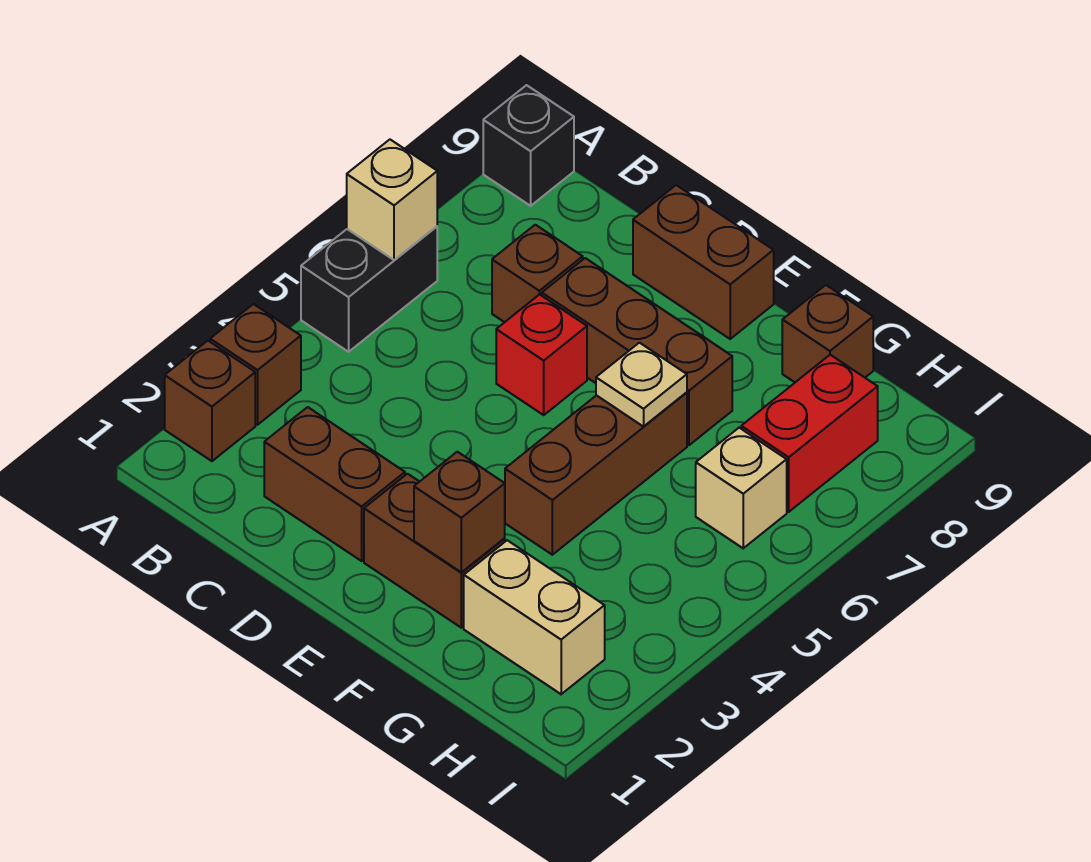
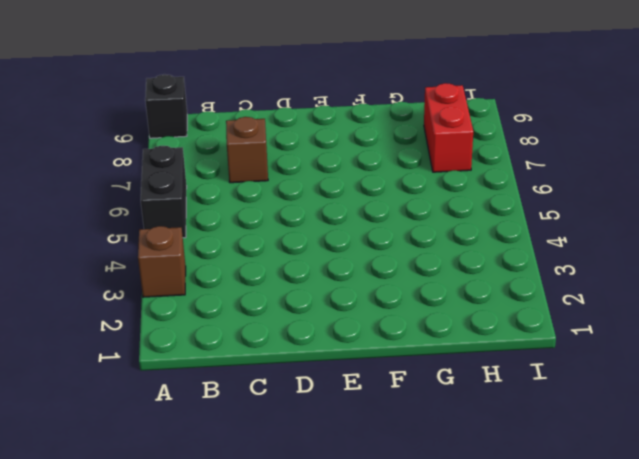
none -> brown brick A2 level 1
none -> brown brick C2:D2 level 1
none -> red brick D6 level 1

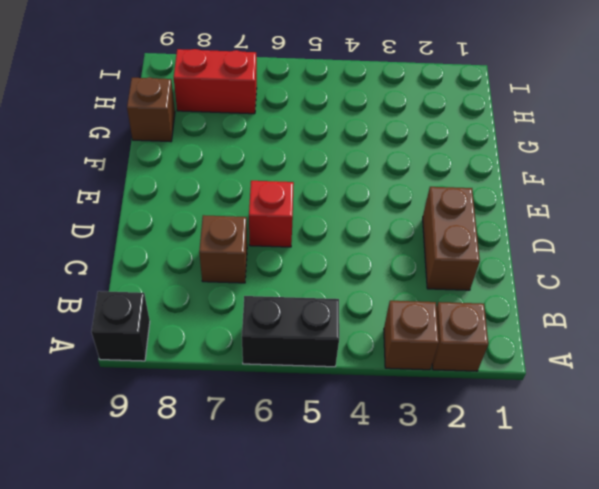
none -> brown brick D7:F7 level 1
none -> brown brick D9:E9 level 1
none -> brown brick E2:F2 level 1

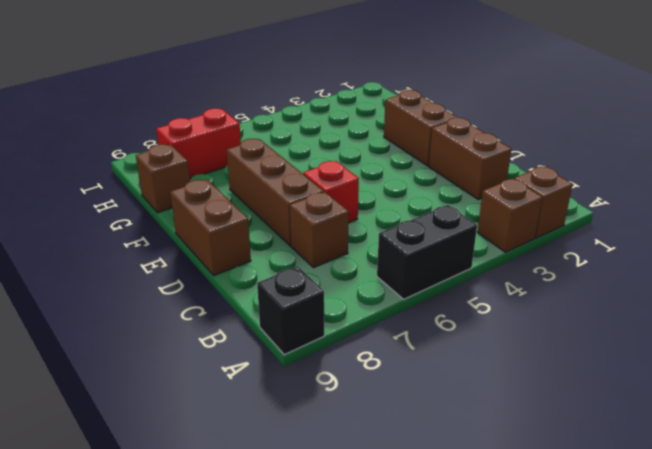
none -> brown brick F4:F6 level 1
none -> tan brick G2:H2 level 1
none -> tan brick H6 level 1

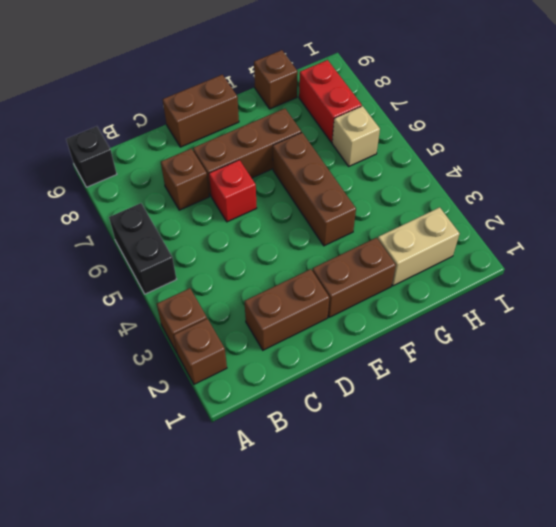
none -> tan brick A6 level 2
none -> brown brick F2 level 2
none -> tan plate F6 level 2

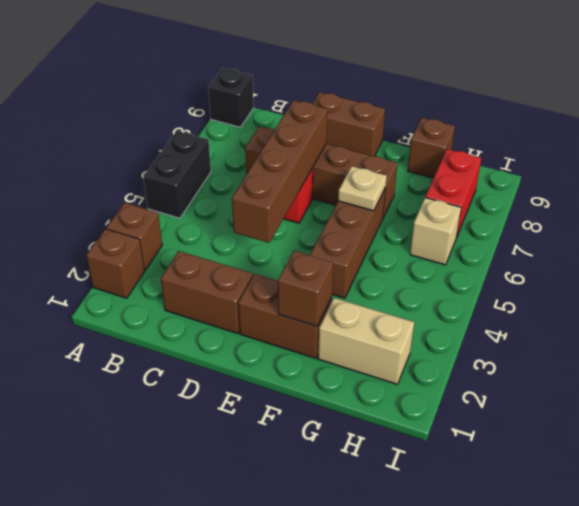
brown brick D4:D7 level 2 -> none
none -> tan brick A6 level 2

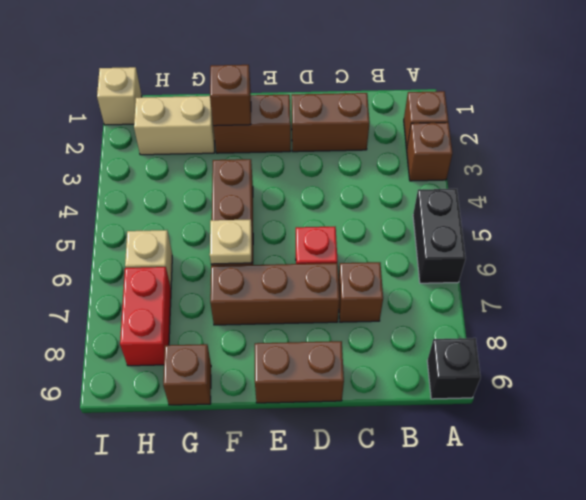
tan brick I1 level 1 -> tan brick A6 level 2

